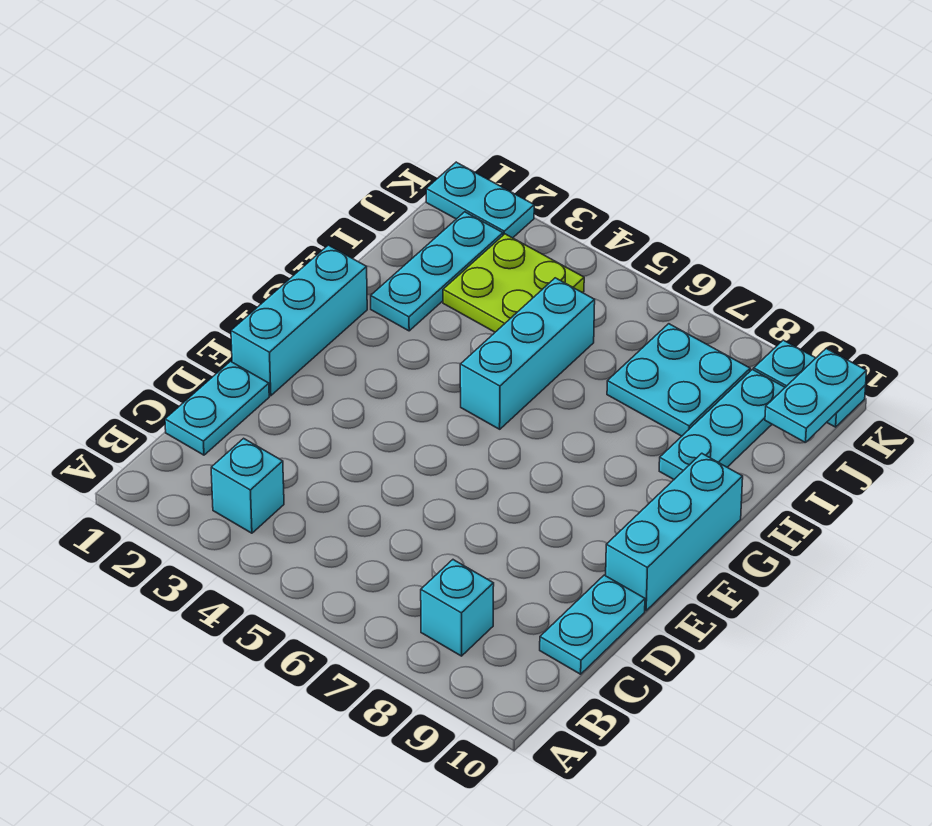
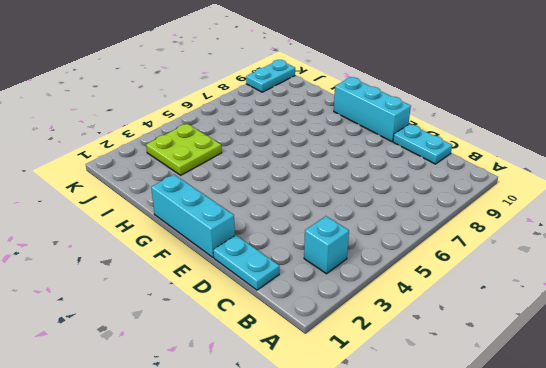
none -> cyan brick B8 level 1
none -> cyan brick G5:I5 level 1
none -> cyan plate H2:J2 level 1

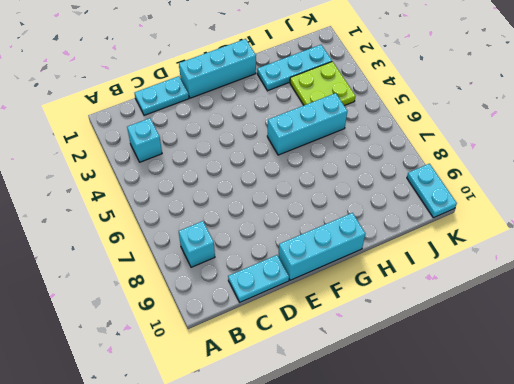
none -> cyan plate H9:J9 level 1
none -> cyan plate I7:J8 level 1
none -> cyan plate K1:K2 level 1

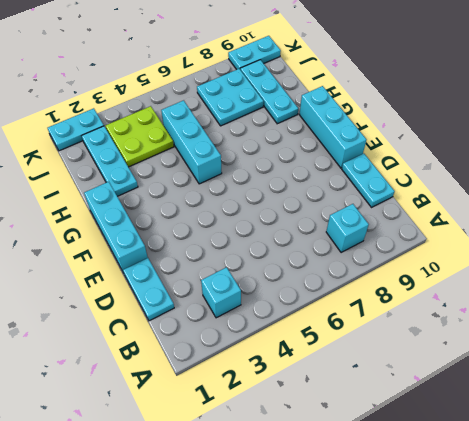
none -> cyan plate J10:K10 level 2

